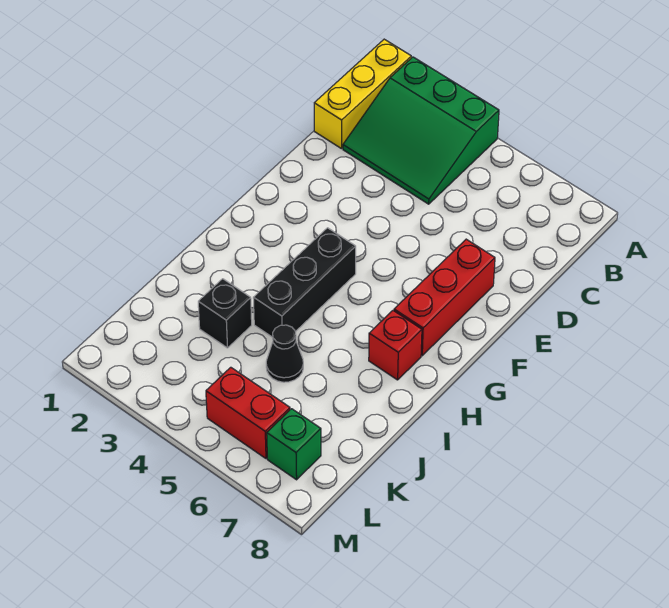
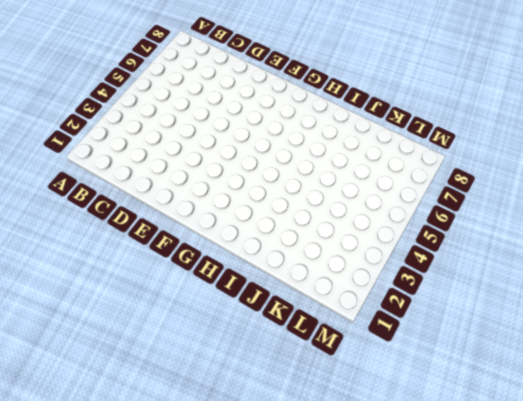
none -> yellow brick A1:C1 level 1
none -> green slope A2:C4 level 1 top A

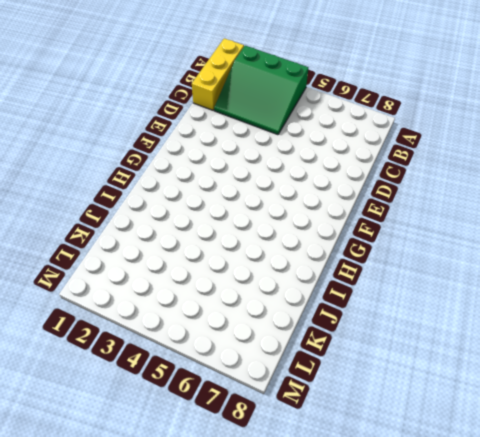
none -> red brick E7:G7 level 1
none -> black brick G4:I4 level 1

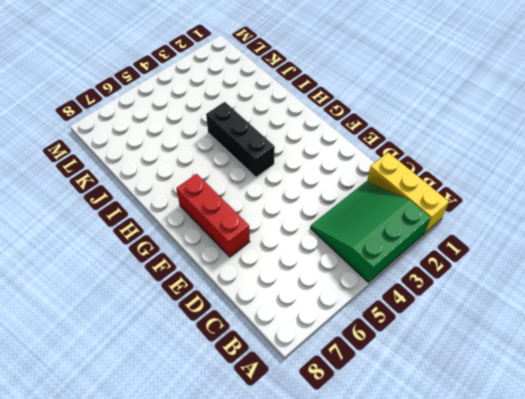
none -> red brick H7 level 1
none -> black brick J3 level 1

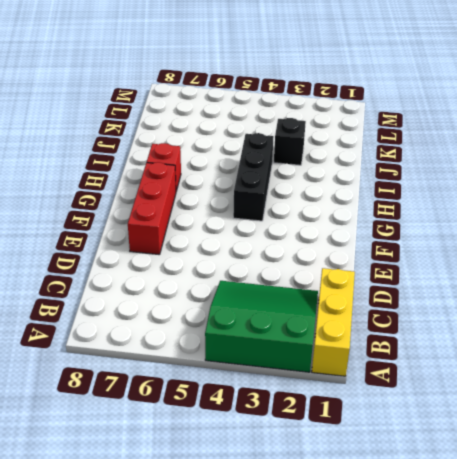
none -> black cone J5 level 1
none -> red brick L5:L6 level 1

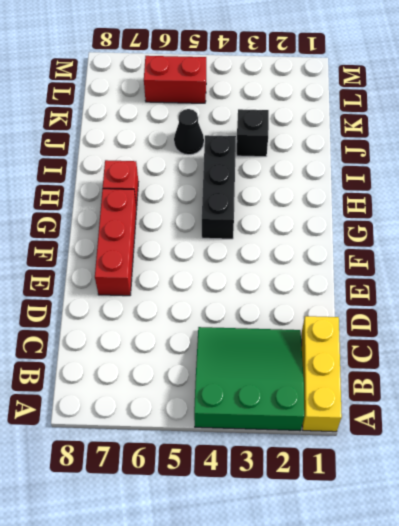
none -> green brick L7 level 1

